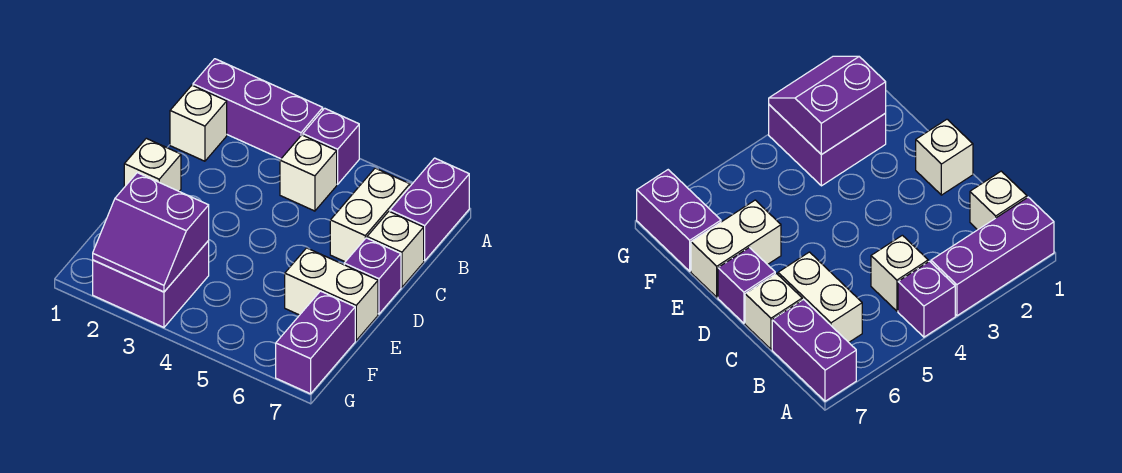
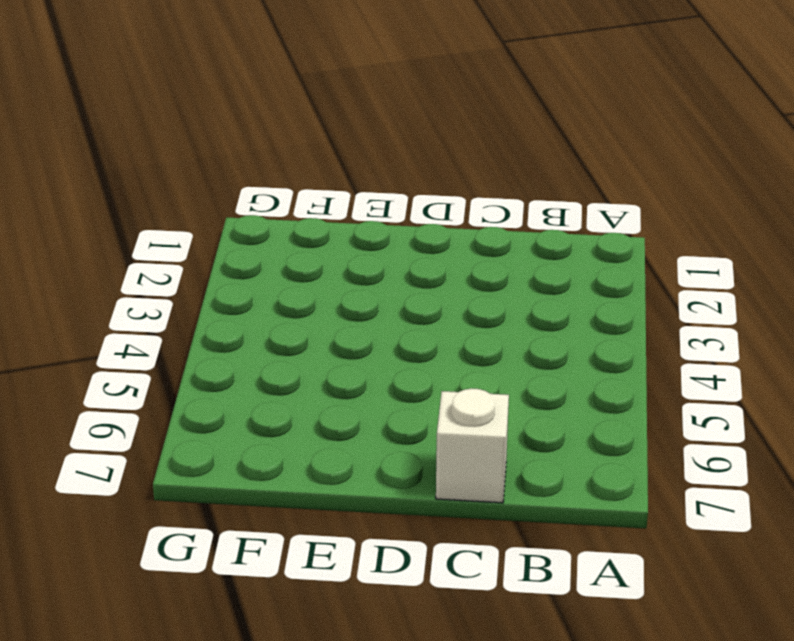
none -> purple brick A1:A3 level 1
none -> purple brick A4 level 1
none -> purple brick A7:B7 level 1

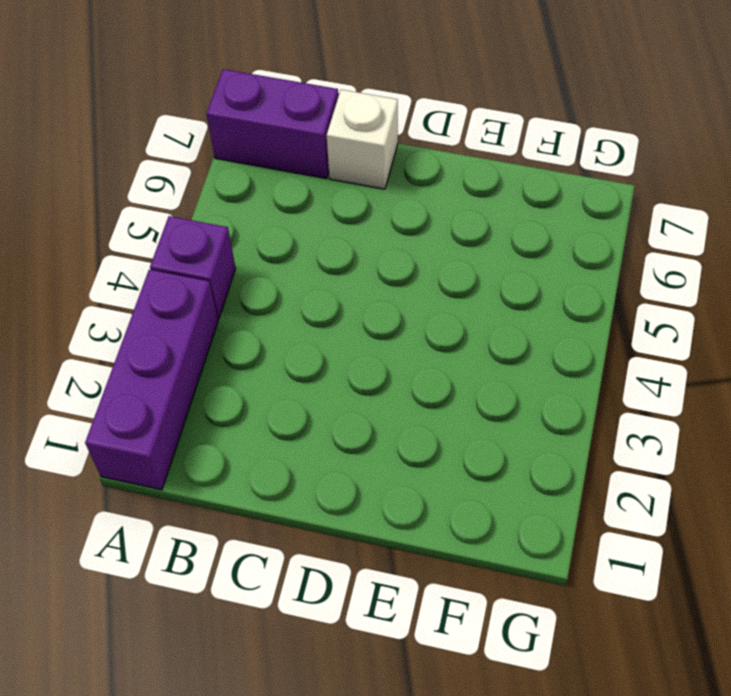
none -> white brick B1 level 1
none -> white brick B4 level 1
none -> white brick B6:C6 level 1

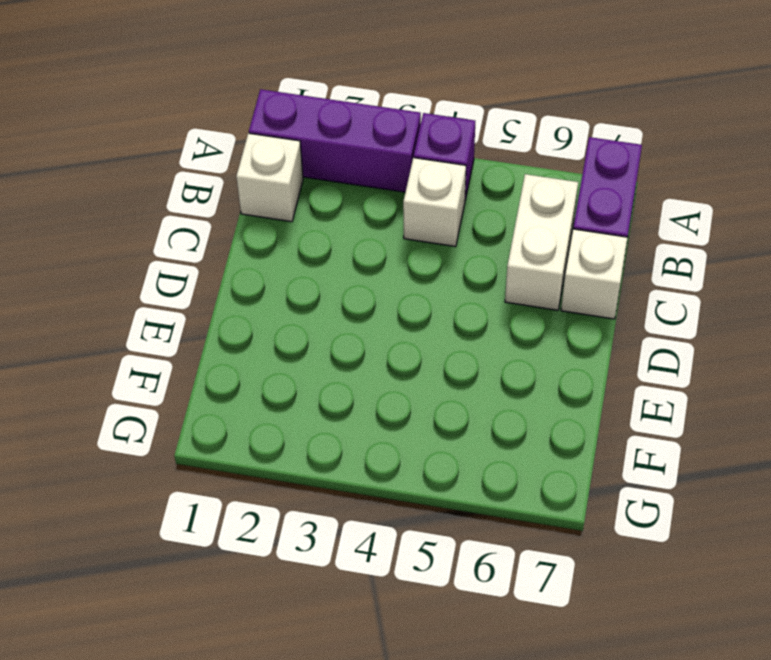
none -> white brick D1 level 1
none -> purple brick D7 level 1
none -> white brick E6:E7 level 1

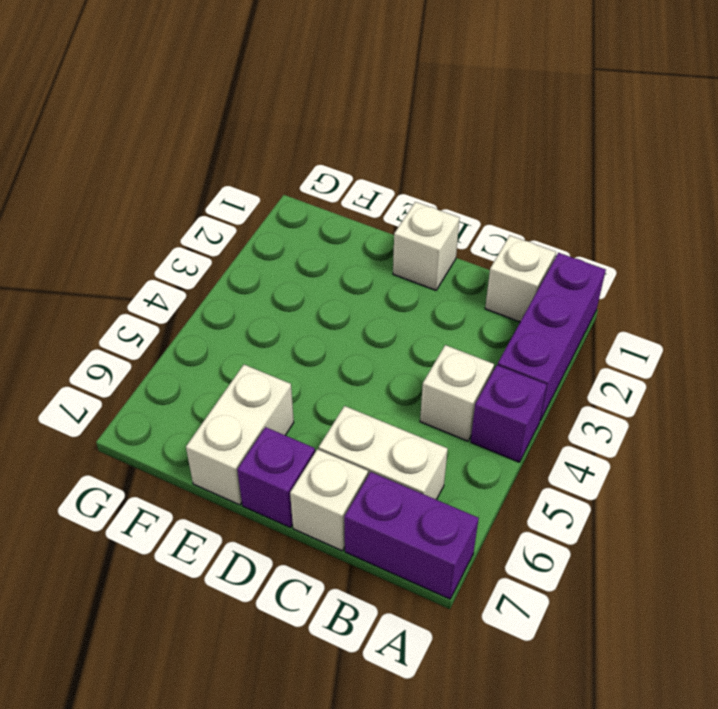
none -> purple brick F2:G3 level 1
none -> purple brick F7:G7 level 1
none -> purple slope F2:G3 level 2 top F

